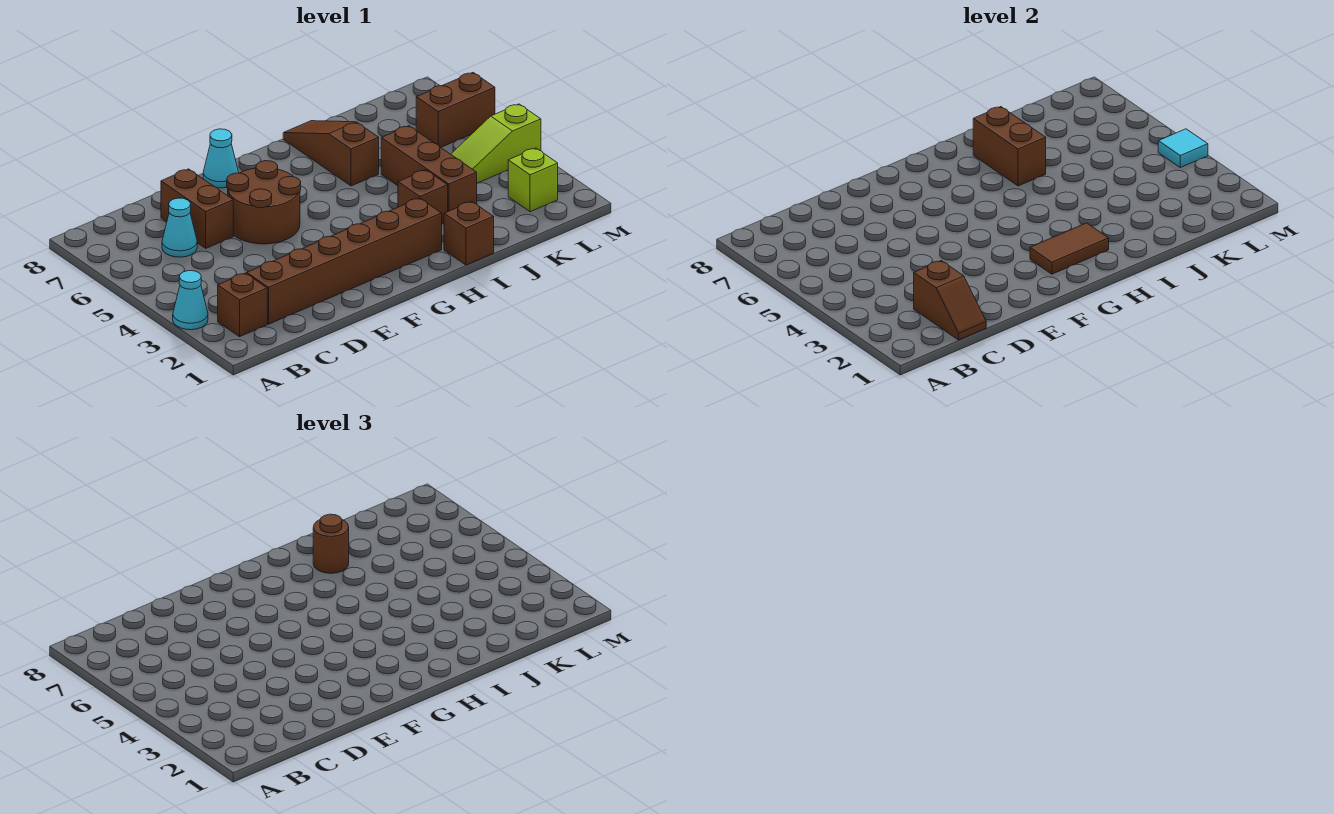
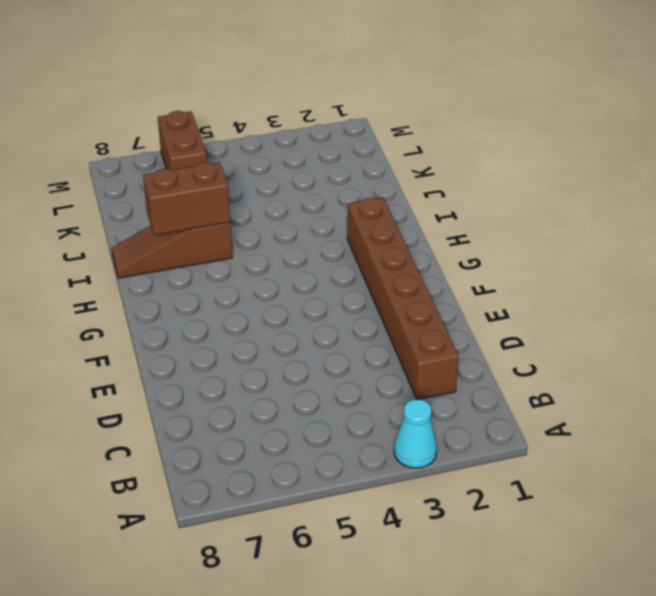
none -> brown brick B2 level 1
none -> cyan cone C6 level 1
none -> brown brick D6:D7 level 1

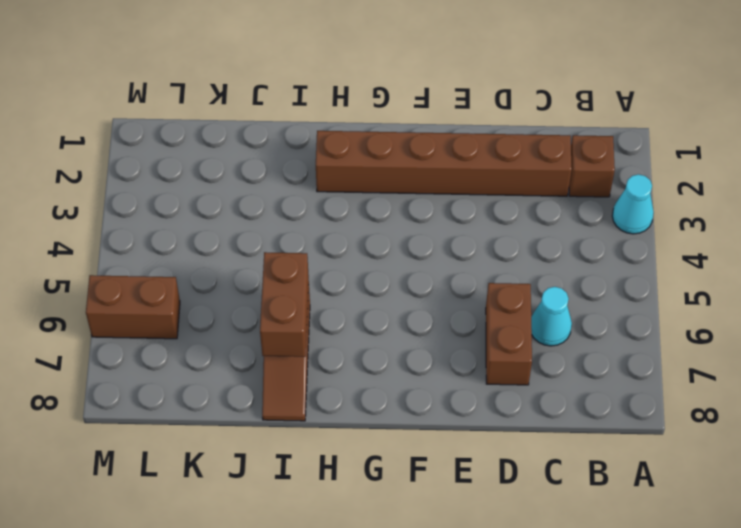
none -> brown round brick E5:F6 level 1
none -> cyan cone F8 level 1
none -> brown brick I1 level 1

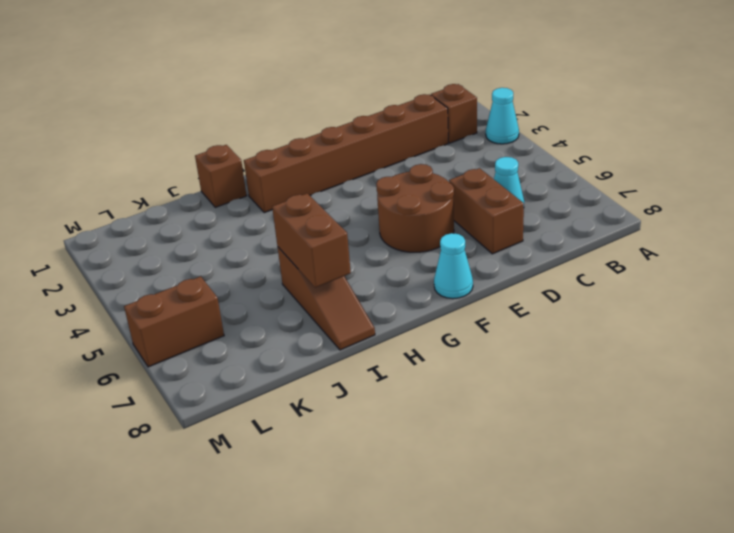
none -> brown brick I3 level 1
none -> brown brick J3:J5 level 1
none -> lime slope K4:M4 level 1 top M

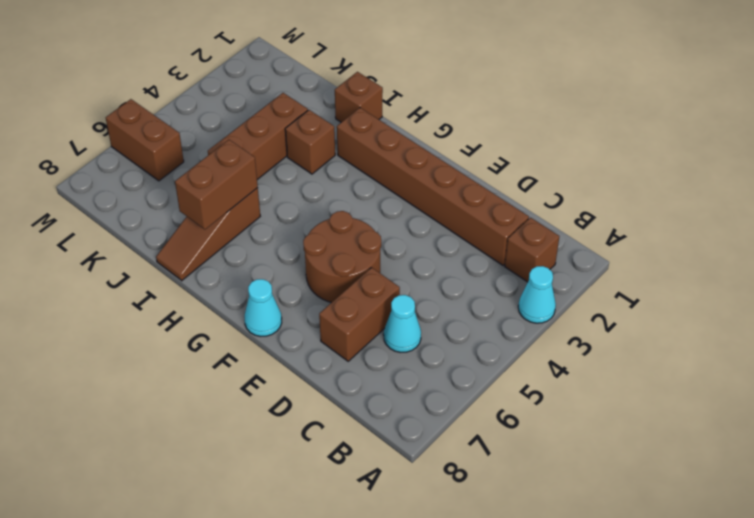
none -> lime slope K4:M4 level 1 top M
none -> lime brick L2 level 1
none -> brown slope C1:C2 level 2 top 2

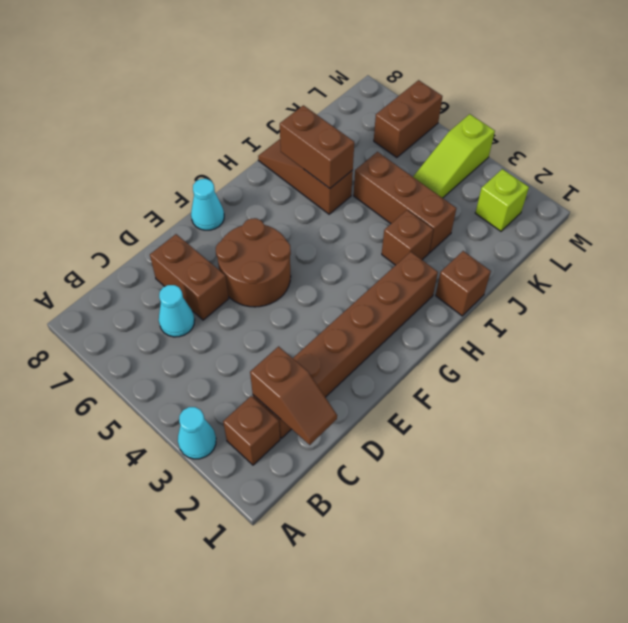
none -> brown tile G2:H2 level 2
none -> cyan tile M4 level 2
none -> brown round brick I7 level 3

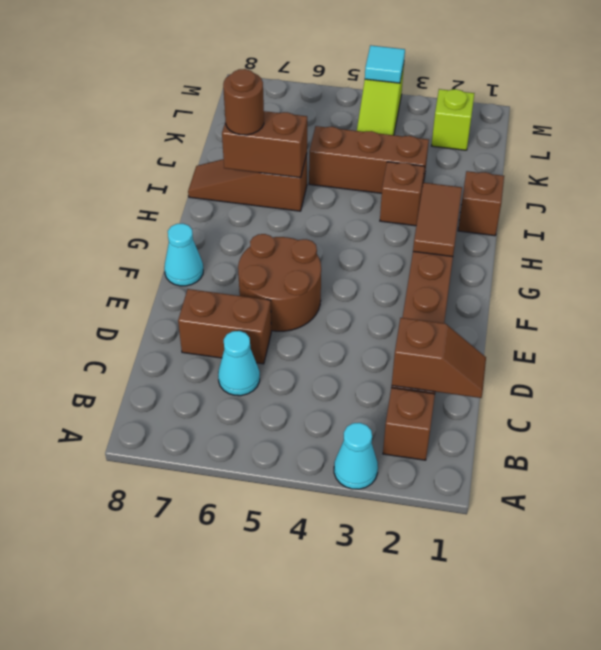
none -> brown brick L6:M6 level 1

